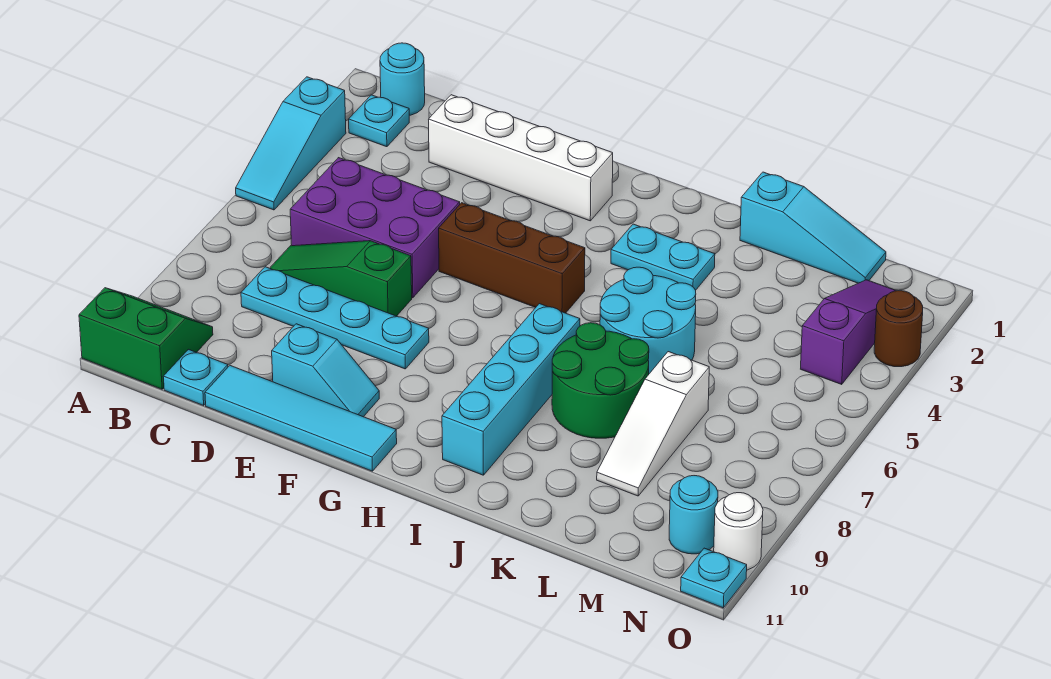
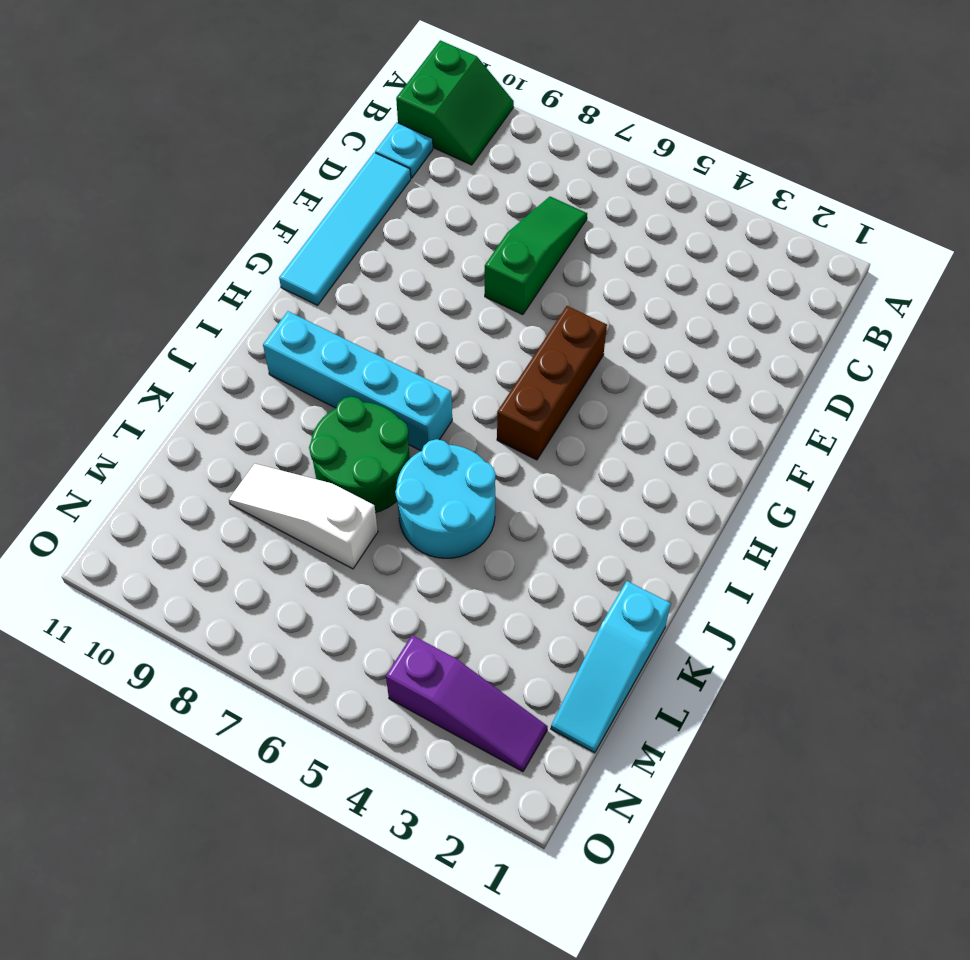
none -> cyan slope A3:A5 level 1 top 3
none -> cyan round brick B1 level 1
none -> cyan plate B2 level 1

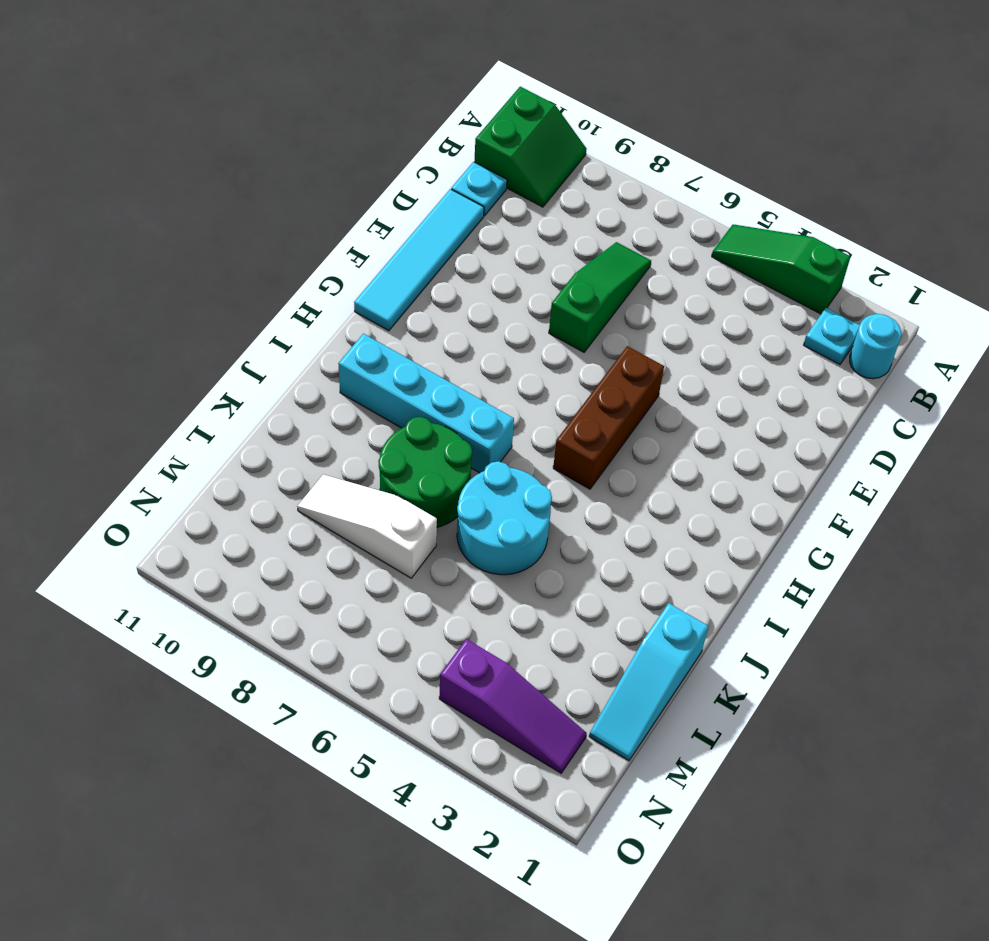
green slope A3:A5 level 1 top 3 -> cyan slope A3:A5 level 1 top 3
none -> purple brick C5:E6 level 1
none -> cyan plate C8:F8 level 1
none -> white brick D2:G2 level 1

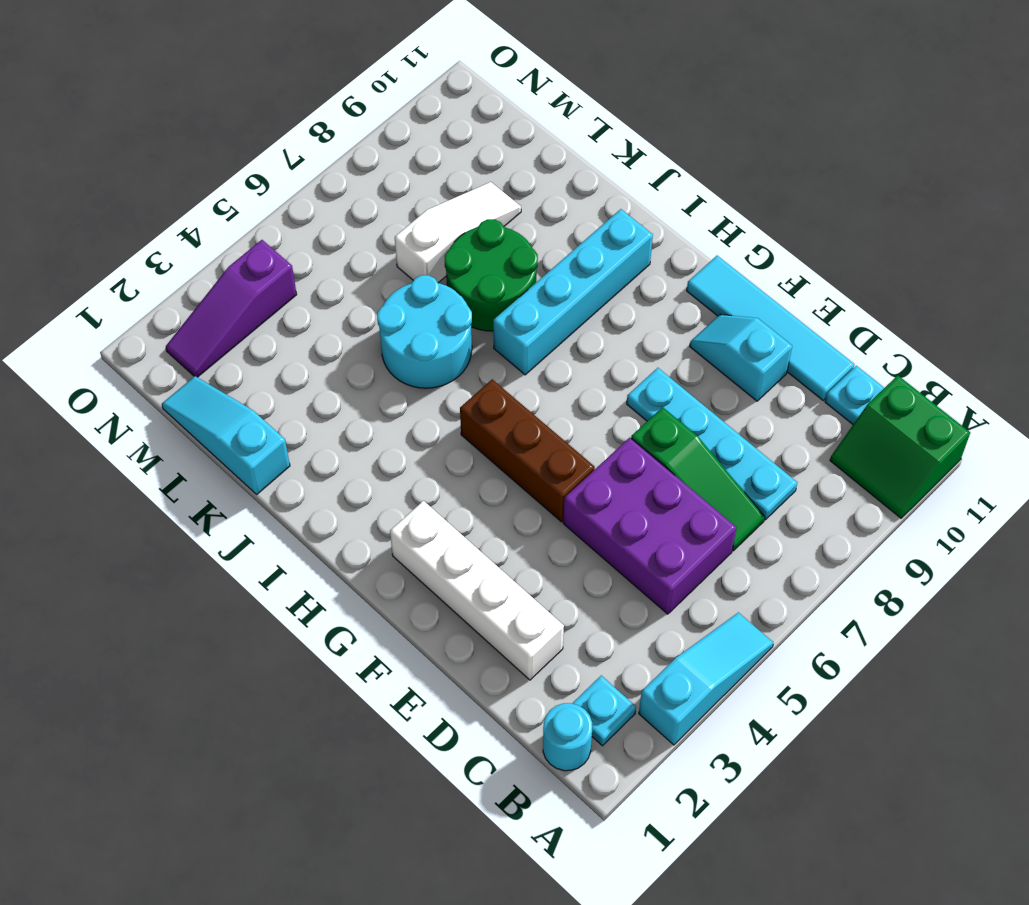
none -> cyan plate I3:J3 level 1
none -> cyan round brick N10 level 1
none -> brown round brick O3 level 1

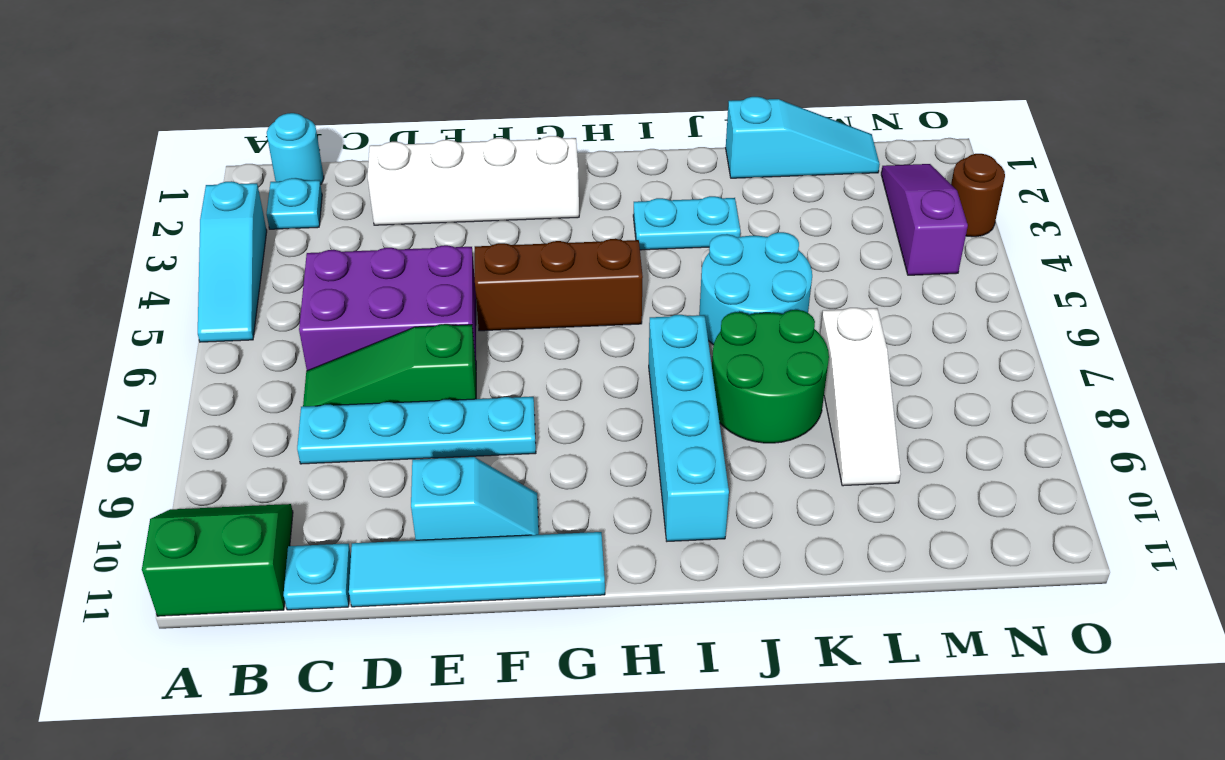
none -> cyan round brick N10 level 1
none -> white round brick O10 level 1
none -> cyan plate O11 level 1

